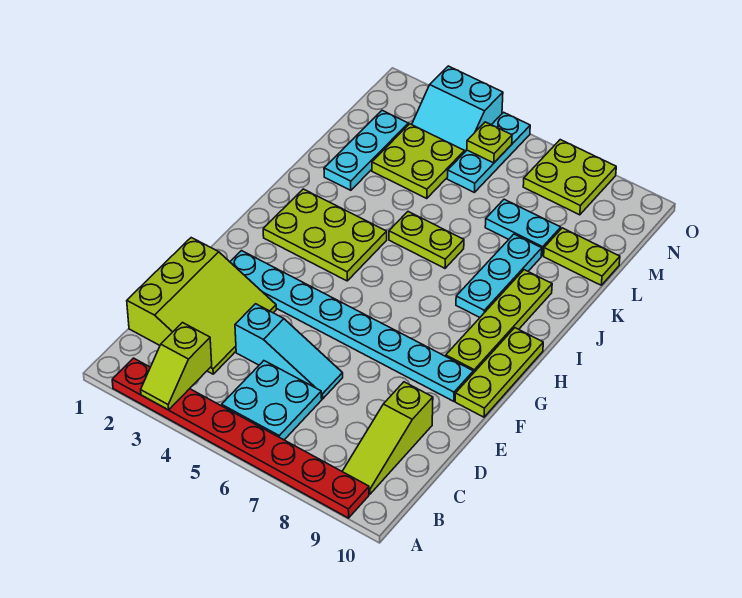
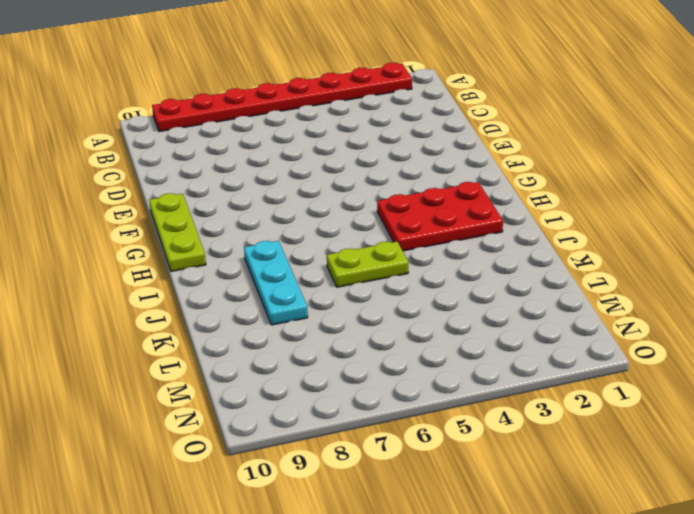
red plate H2:I4 level 1 -> lime plate H2:I4 level 1
none -> cyan plate B5:C6 level 1
none -> lime slope B9:D9 level 1 top D
none -> lime slope C1:E3 level 1 top 1

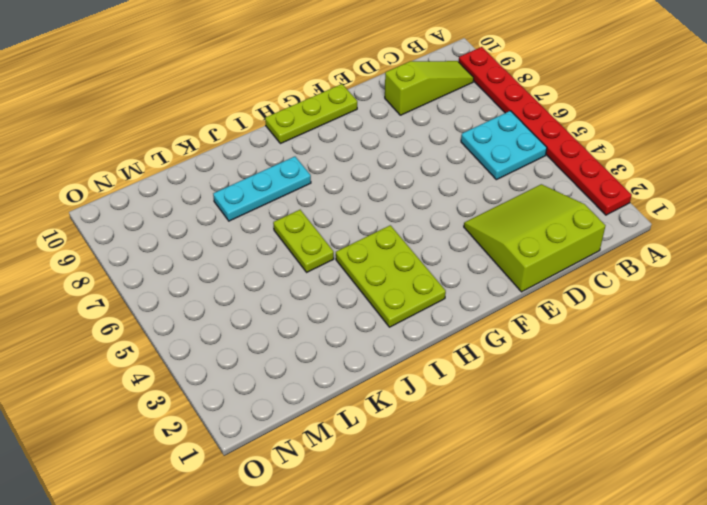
none -> cyan slope D4:D6 level 1 top 4
none -> cyan plate F2:F9 level 1
none -> lime plate G9:J9 level 1

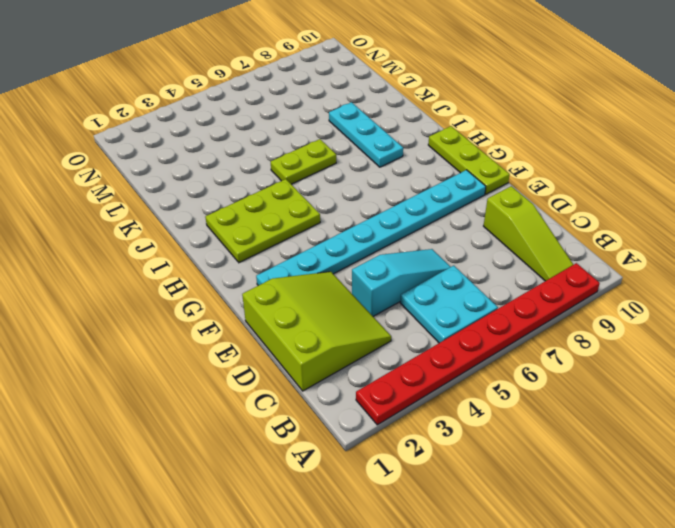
none -> lime plate G9:J9 level 1
none -> cyan plate K2:M2 level 1
none -> lime plate L3:M4 level 1

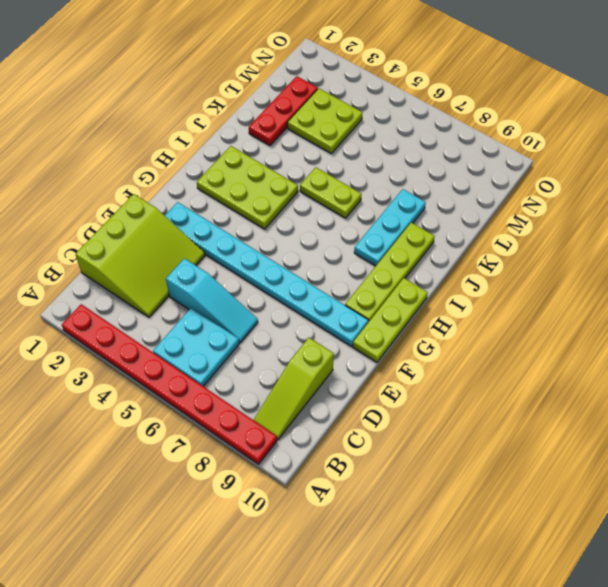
red plate K2:M2 level 1 -> cyan plate K2:M2 level 1
none -> cyan plate L7:L8 level 1
none -> lime plate L9:L10 level 1
none -> cyan plate M5:O5 level 1

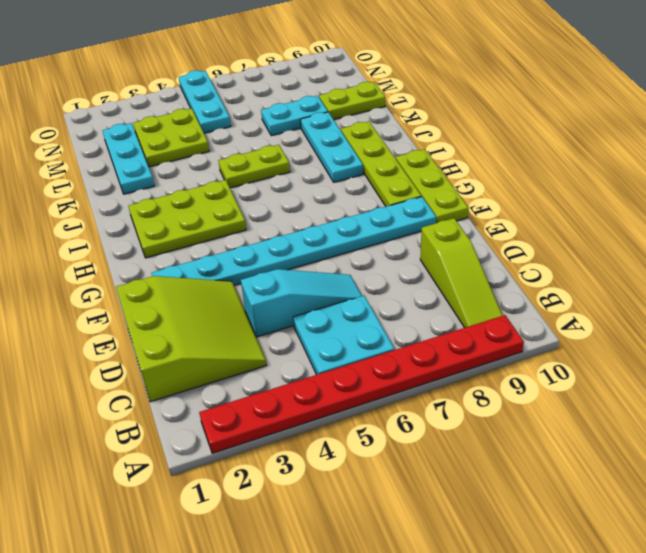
none -> cyan slope N3:O4 level 1 top O
none -> lime plate N7:O8 level 1
none -> lime slope A3:B3 level 2 top B

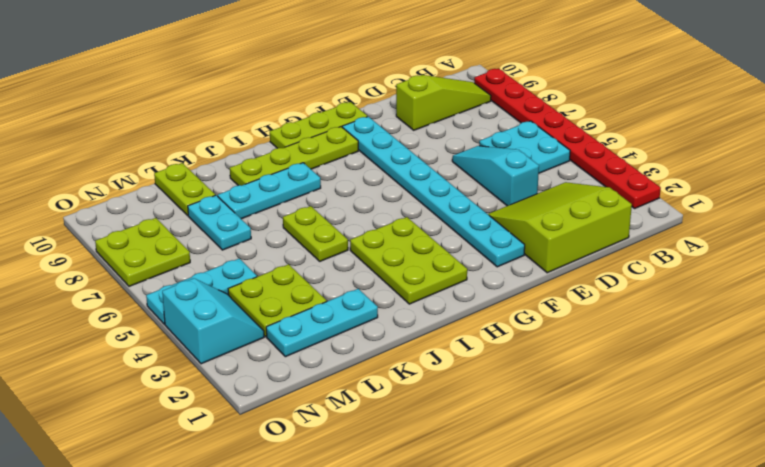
none -> lime slope A3:B3 level 2 top B
none -> lime plate N5 level 2

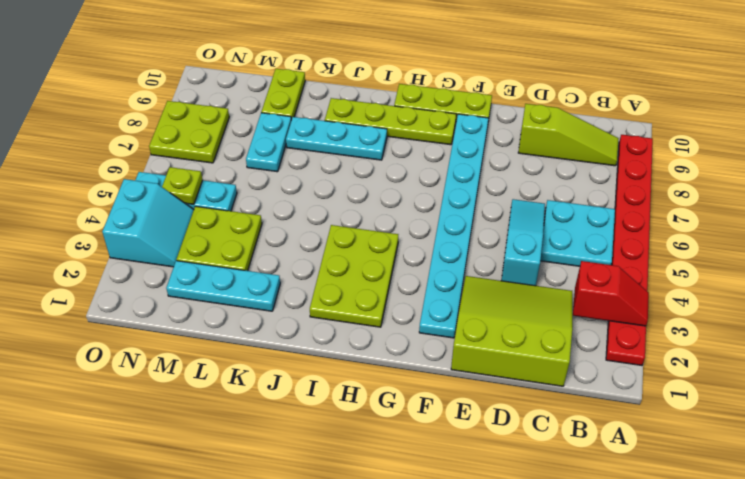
red slope A3:B3 level 2 top B -> lime slope A3:B3 level 2 top B
none -> lime plate J5:J6 level 1

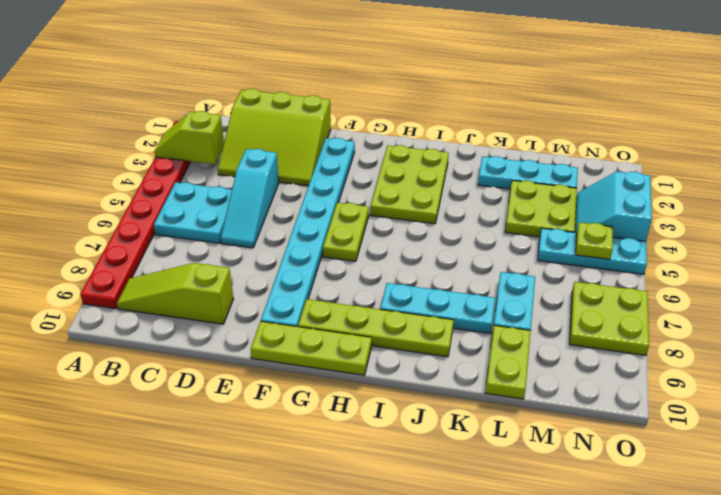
lime plate G5:G6 level 1 -> lime plate J5:J6 level 1

